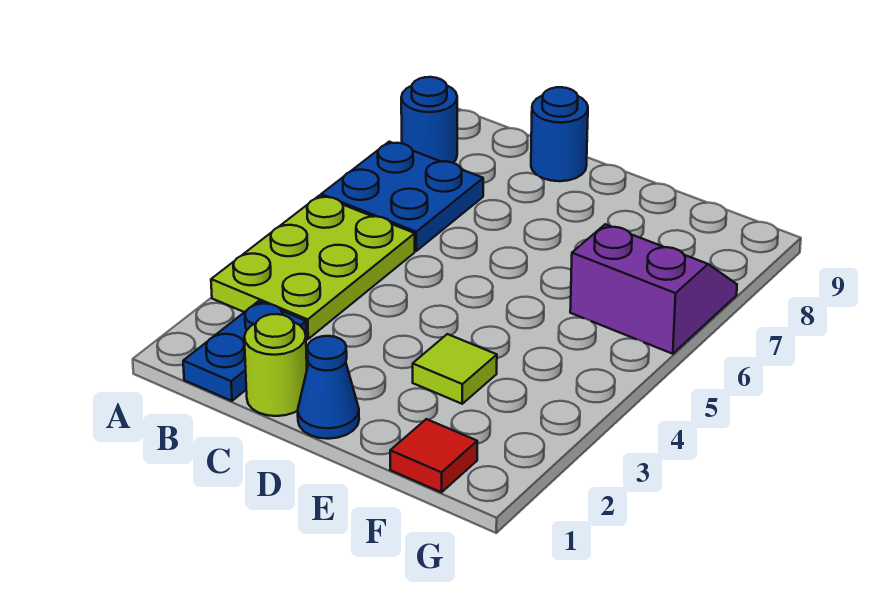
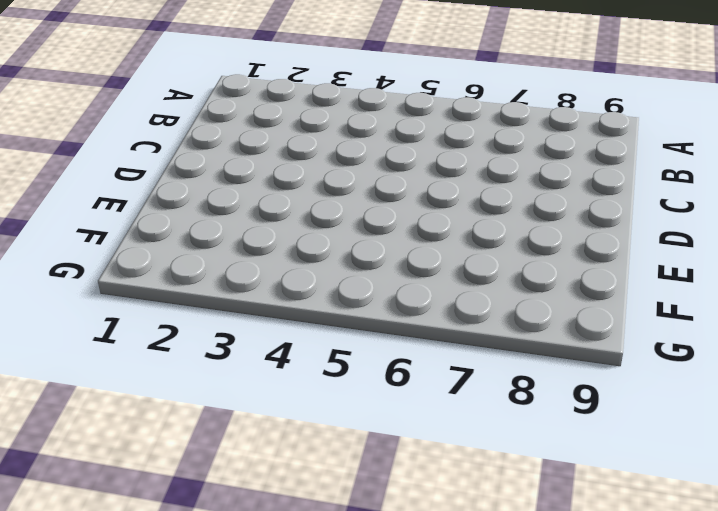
none -> lime plate A3:B5 level 1
none -> blue plate A6:B7 level 1

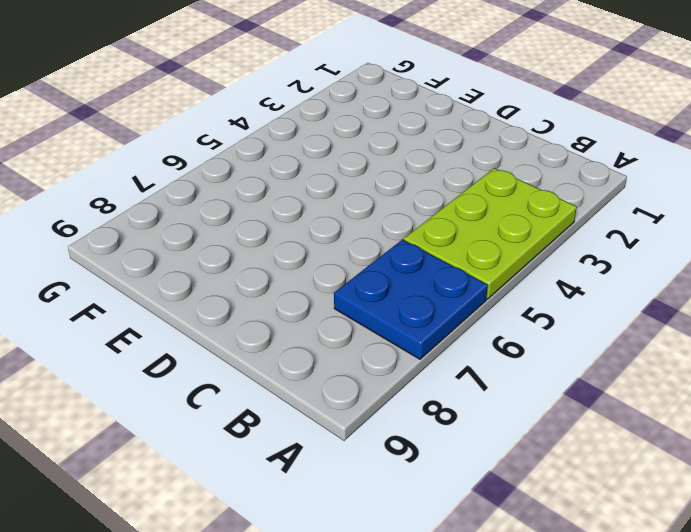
none -> blue round brick A8 level 1
none -> blue plate B1:B2 level 1

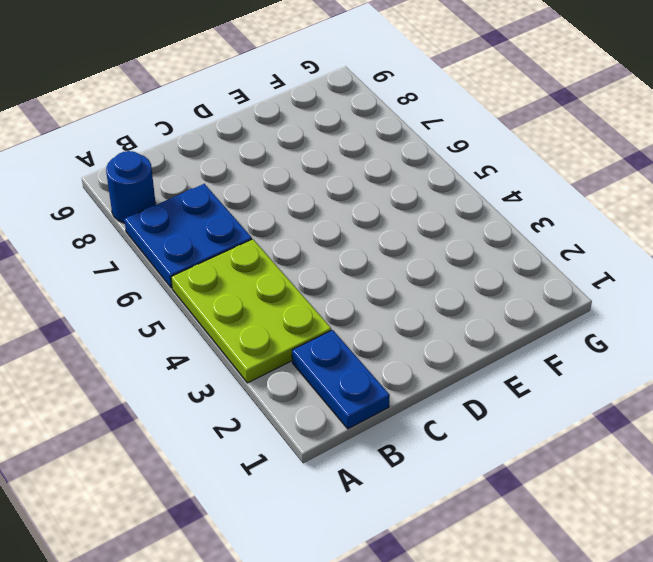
none -> lime round brick C1 level 1
none -> blue round brick C9 level 1

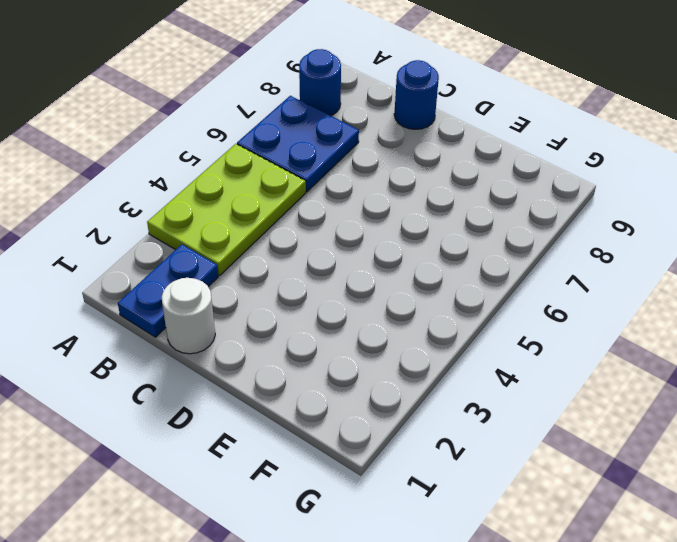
white round brick C1 level 1 -> lime round brick C1 level 1
none -> blue cone D1 level 1
none -> lime tile E3 level 1

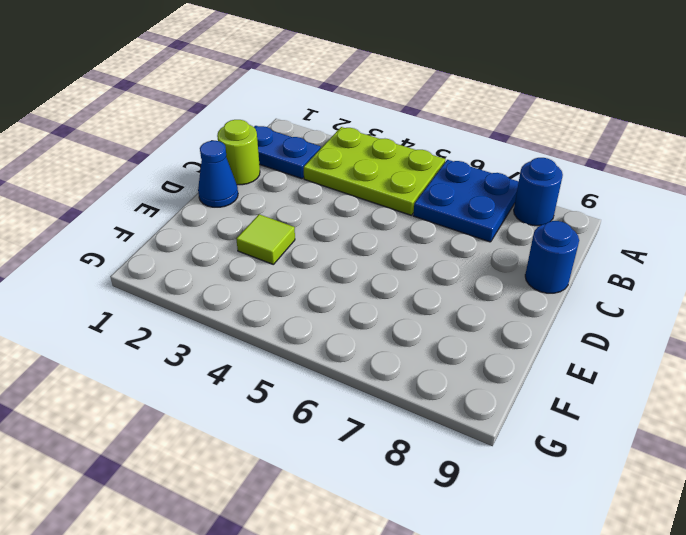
none -> red tile F1 level 1
none -> purple slope F6:G7 level 1 top 6

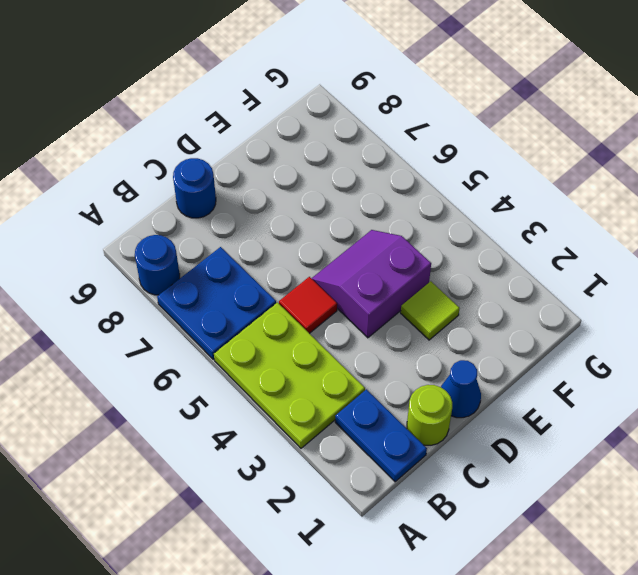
red tile C5 level 1 -> red tile F1 level 1
purple slope D4:E5 level 1 top 4 -> purple slope F6:G7 level 1 top 6

